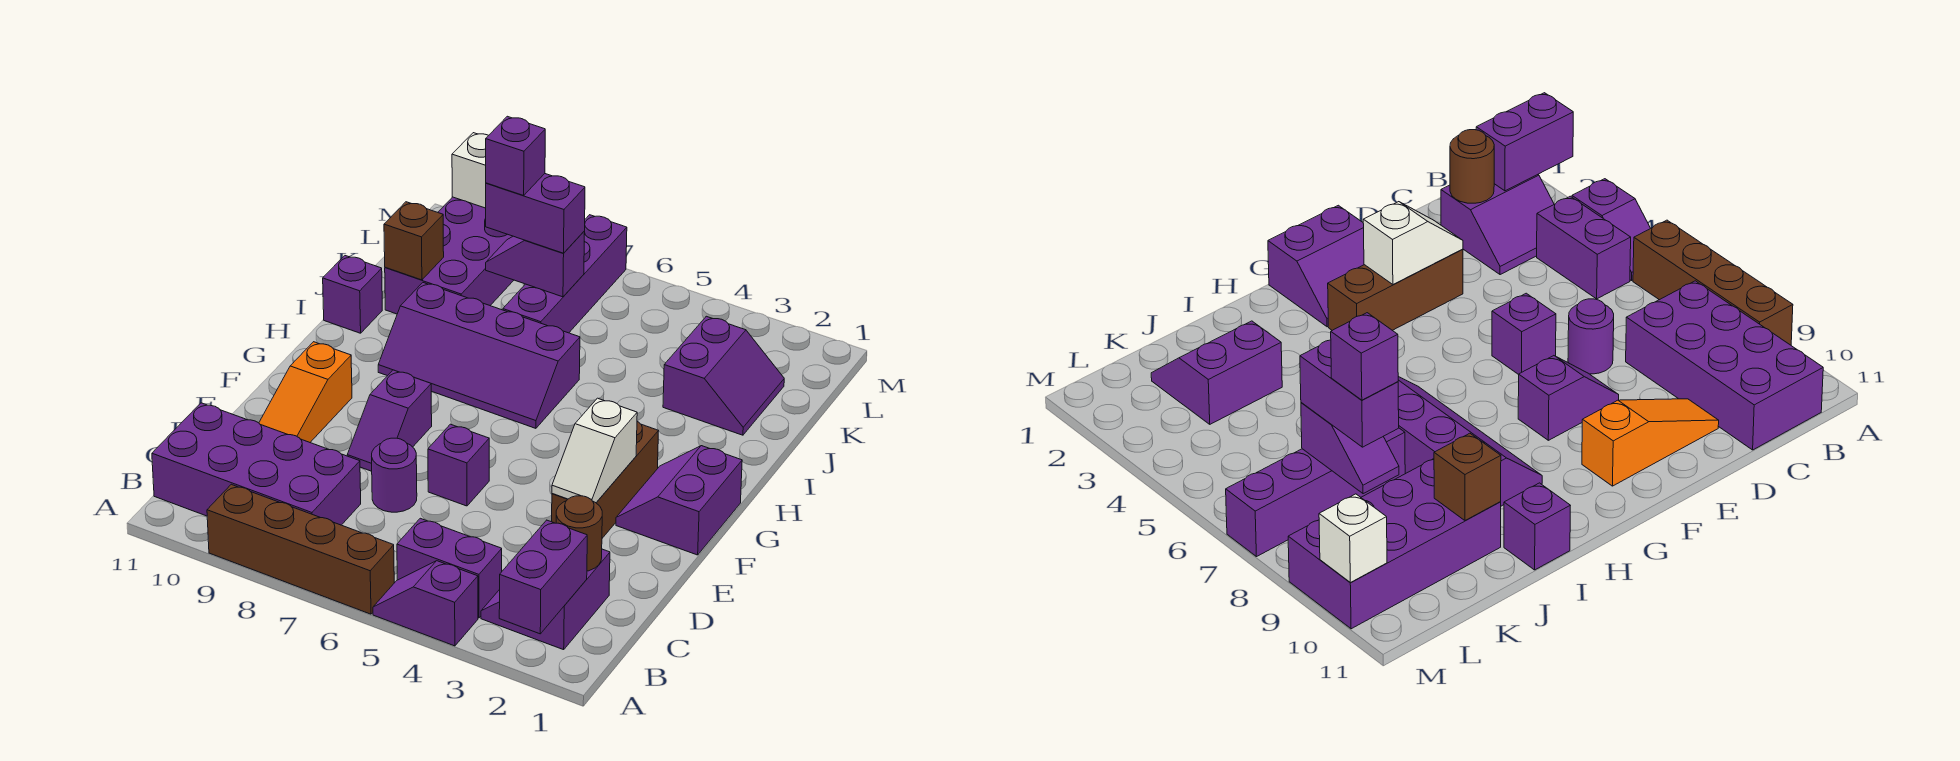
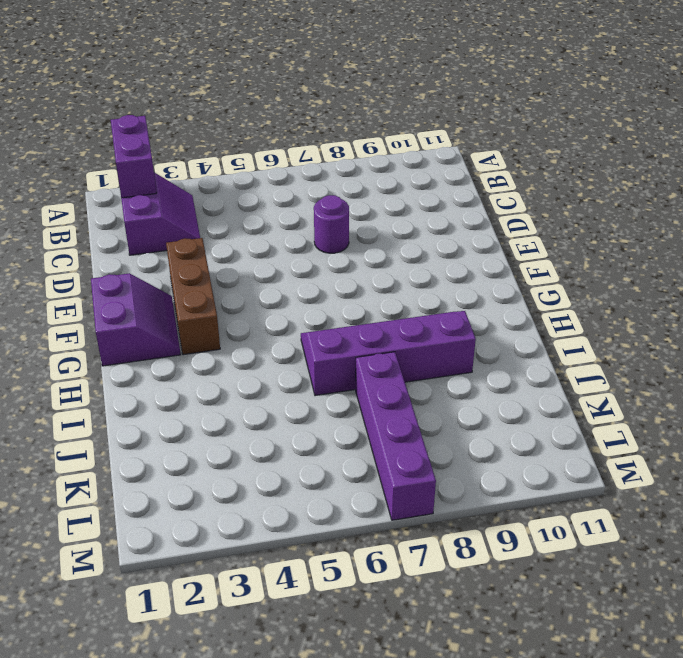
none -> purple slope A4:A5 level 1 top 4
none -> brown brick A6:A9 level 1
none -> purple brick B4:B5 level 1

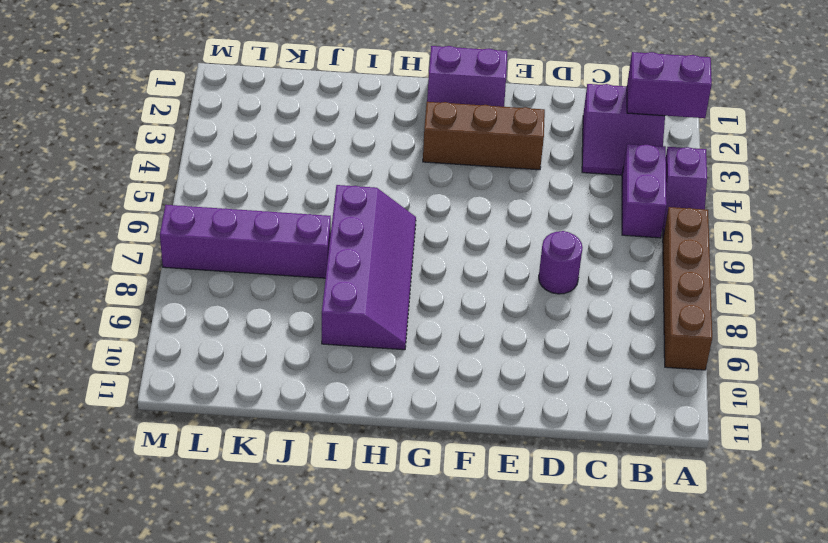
none -> purple brick B8:C11 level 1
none -> orange slope D10:F10 level 1 top F
none -> purple brick E6 level 1

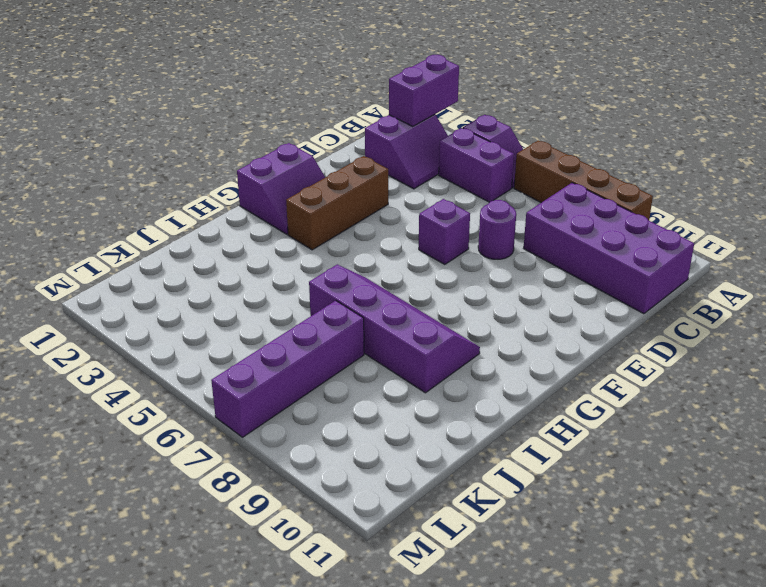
none -> orange slope D10:F10 level 1 top F
none -> purple slope E8:F8 level 1 top F
none -> purple brick I11 level 1

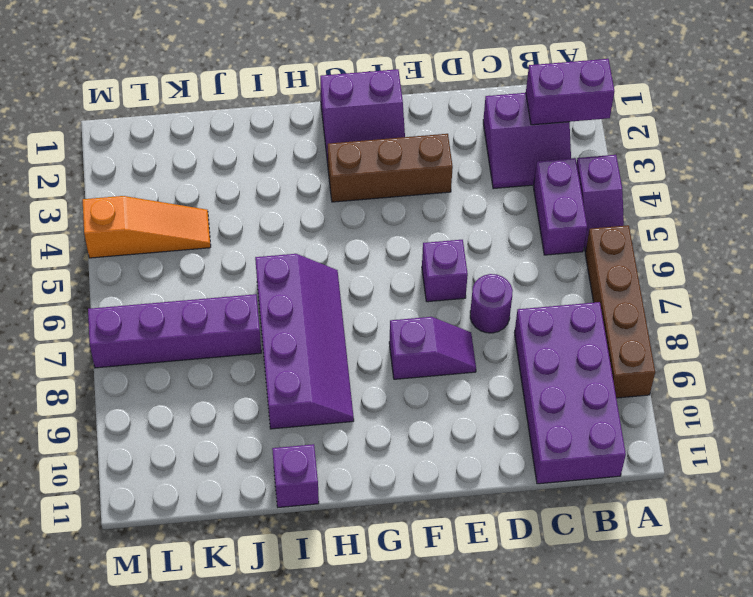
orange slope K4:M4 level 1 top M -> orange slope D10:F10 level 1 top F
none -> purple slope J2:K3 level 1 top 3
none -> purple brick J9:M10 level 1
none -> brown round brick C2 level 2

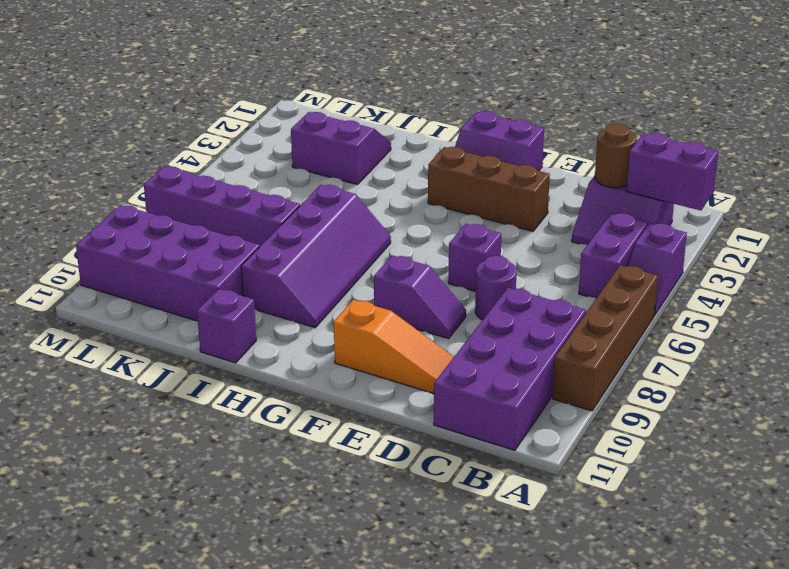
none -> white slope E3:F3 level 2 top F
none -> brown brick J10 level 2
none -> purple slope K7:K8 level 2 top 7

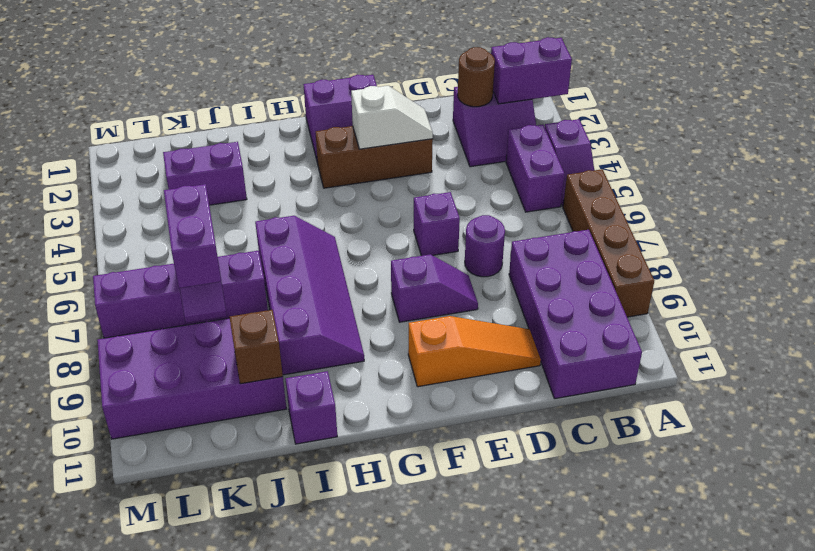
none -> white brick M10 level 2
none -> purple brick K8 level 4

